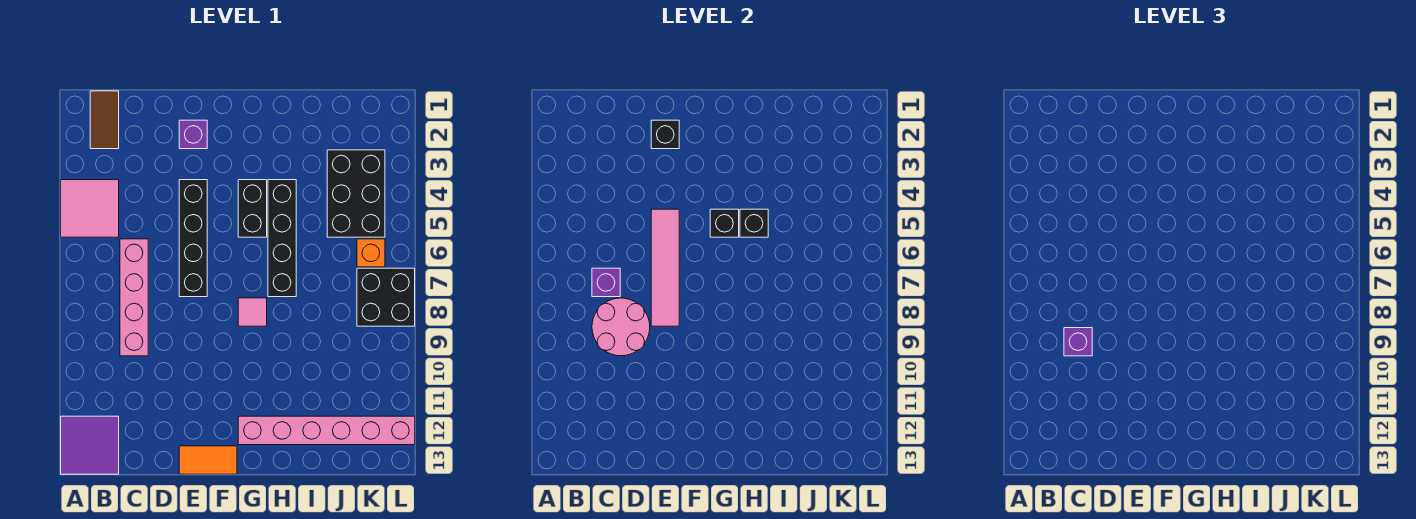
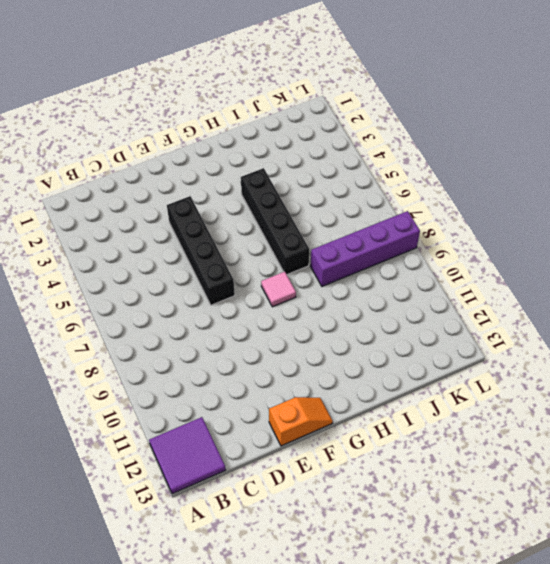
orange slope E13:F13 level 1 top E -> orange tile E13:F13 level 1
purple brick I8:L8 level 1 -> black brick K7:L8 level 1
none -> pink tile A4:B5 level 1
none -> brown tile B1:B2 level 1
none -> pink brick C6:C9 level 1

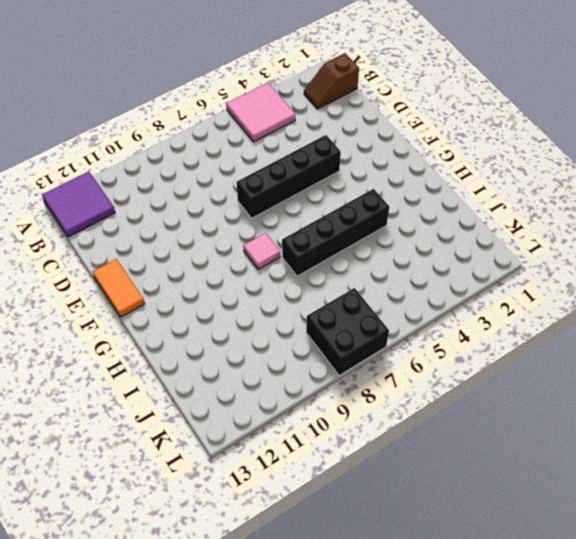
brown slope B1:B2 level 1 top 1 -> brown tile B1:B2 level 1
none -> pink brick C6:C9 level 1
none -> purple brick E2 level 1
none -> black brick G4:G5 level 1

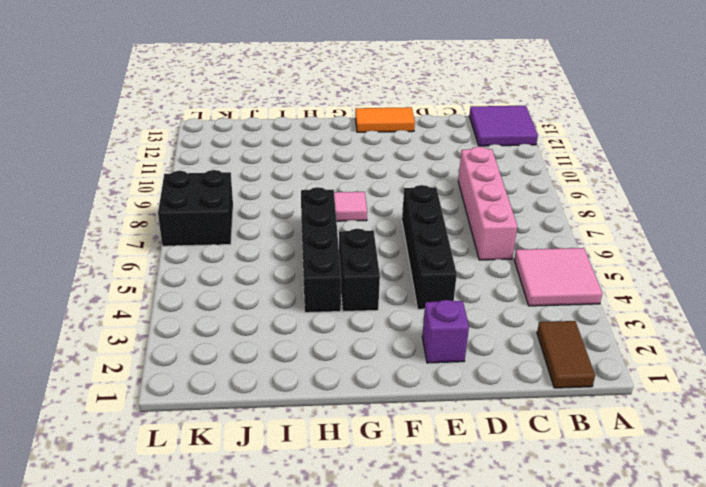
none -> pink brick G12:L12 level 1
none -> black brick J3:K5 level 1
none -> orange brick K6 level 1

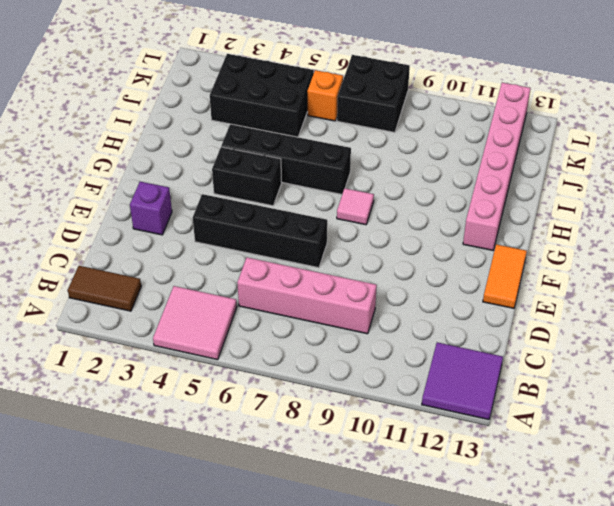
none -> purple brick C7 level 2
none -> pink round brick C8:D9 level 2
none -> black brick E2 level 2

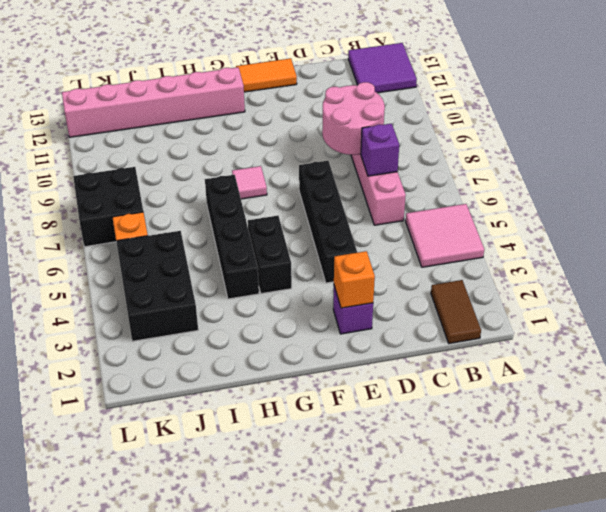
orange brick E2 level 2 -> black brick E2 level 2
none -> pink tile E5:E8 level 2
none -> black brick G5 level 2
none -> black brick H5 level 2

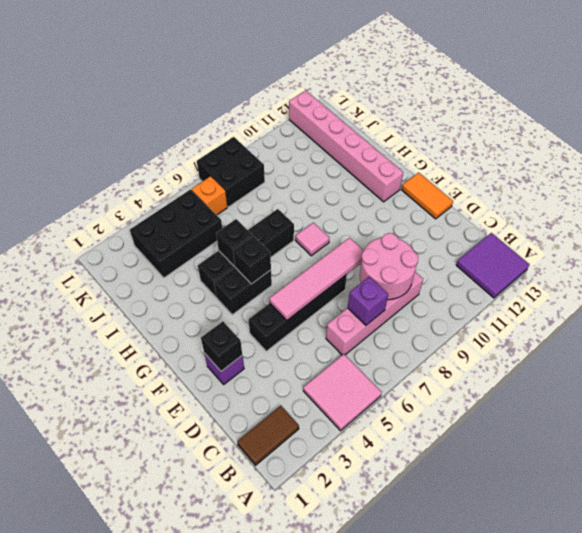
none -> purple brick C9 level 3

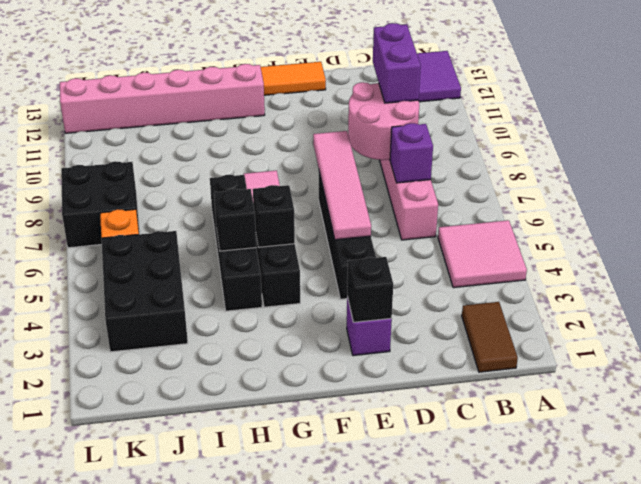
purple brick C9:C10 level 3 -> purple brick C9 level 3

